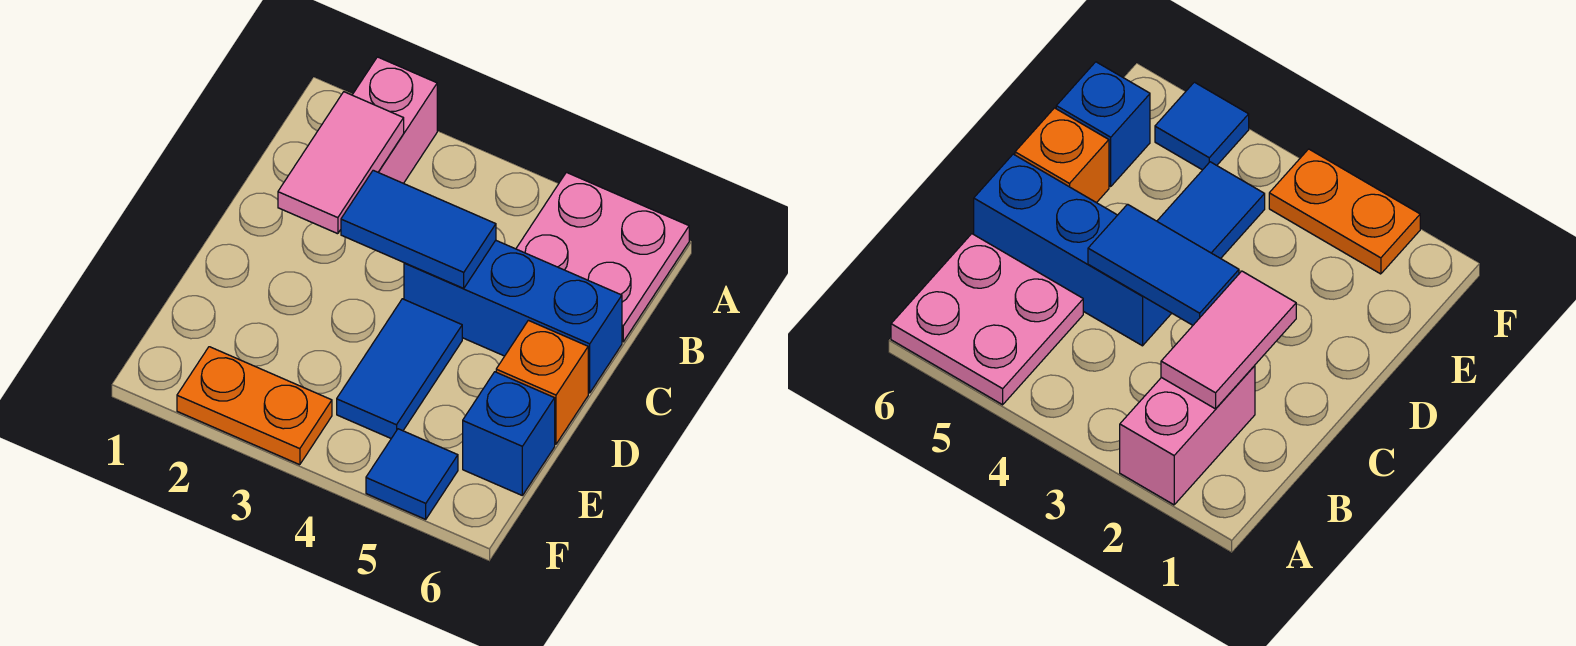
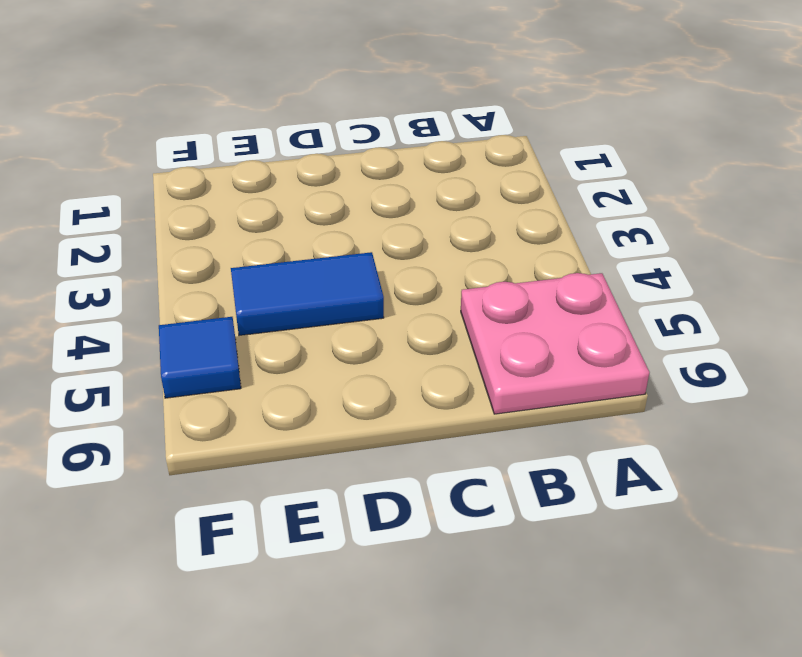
none -> pink brick A2:B2 level 1
none -> blue brick C4:C6 level 1

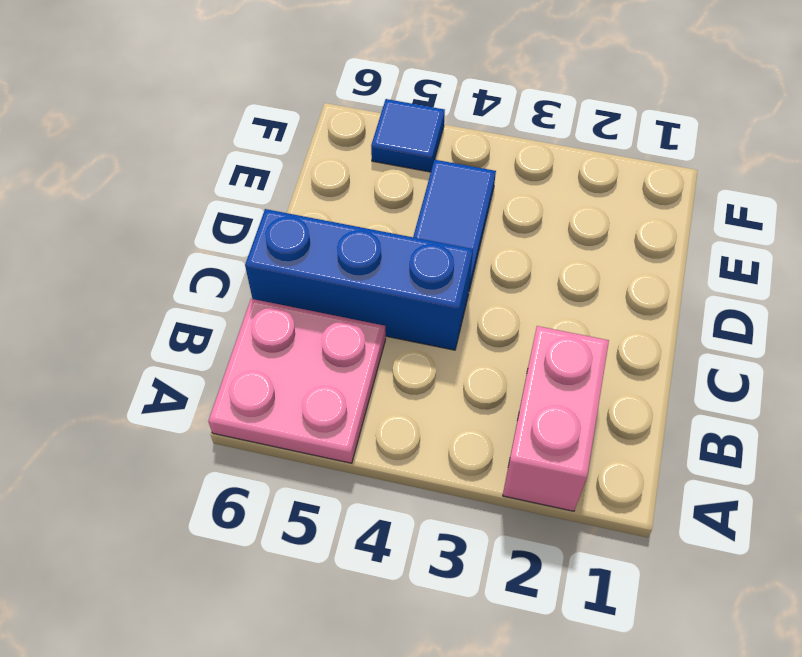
none -> orange brick D6 level 1
none -> blue brick E6 level 1

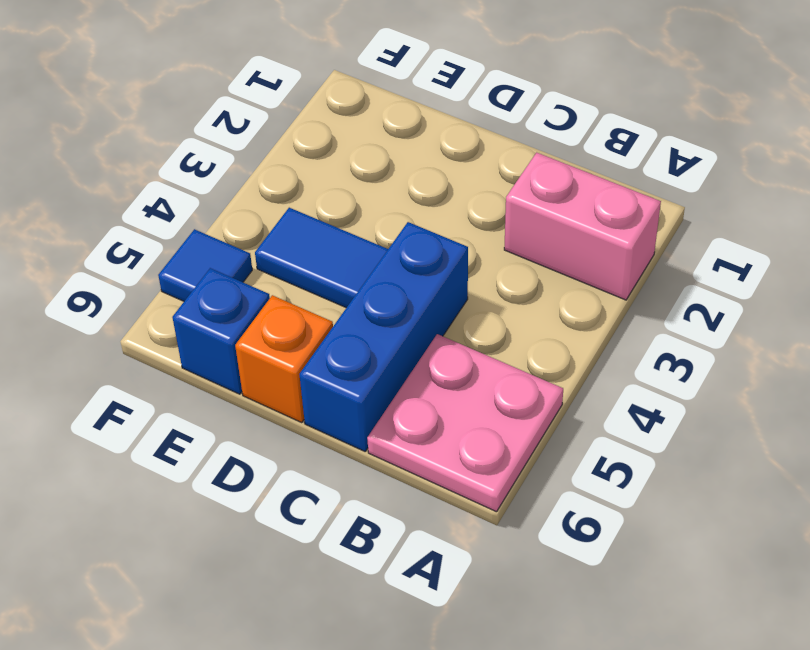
none -> orange plate F2:F3 level 1
none -> pink tile B2:C2 level 2

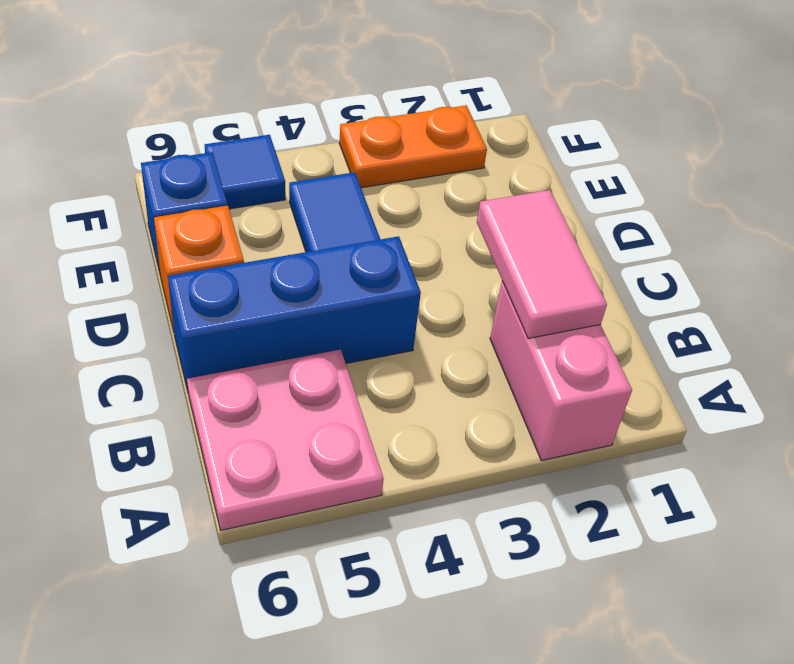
none -> blue tile C3:C4 level 2

